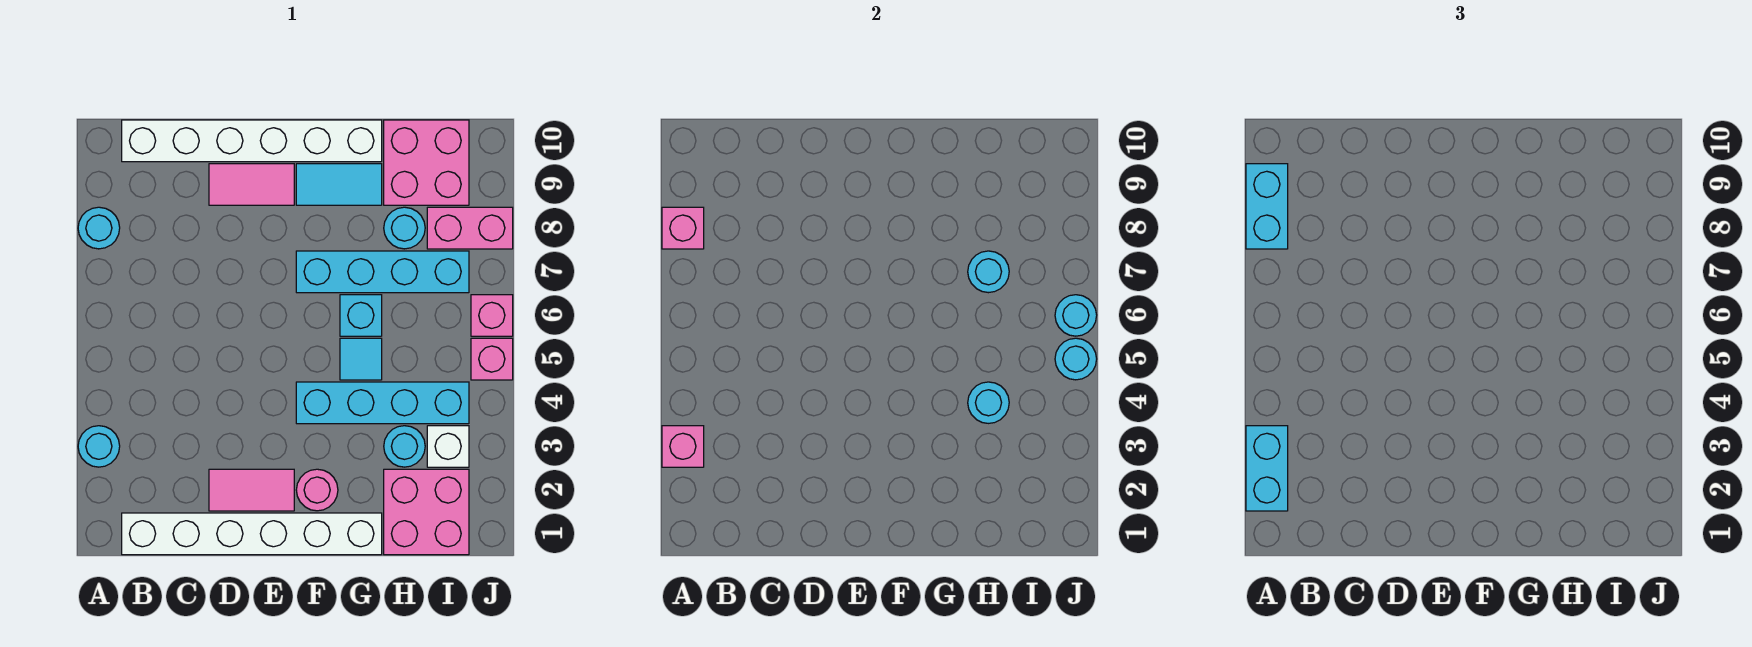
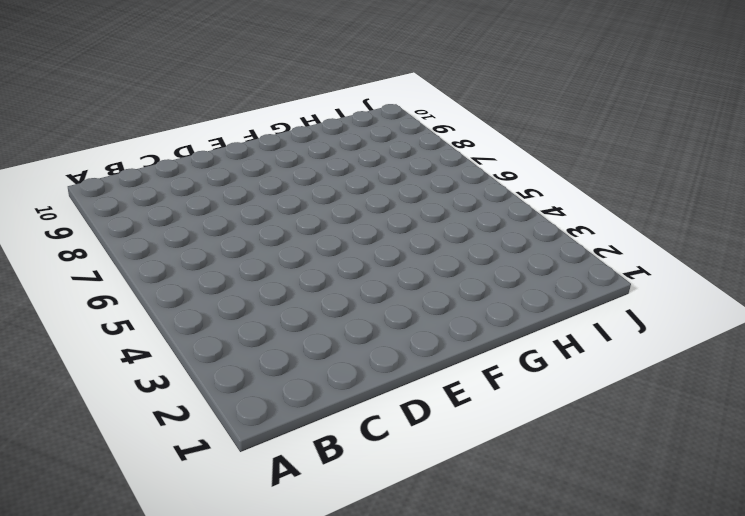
none -> cyan round brick A3 level 1
none -> cyan round brick A8 level 1
none -> white brick B1:G1 level 1

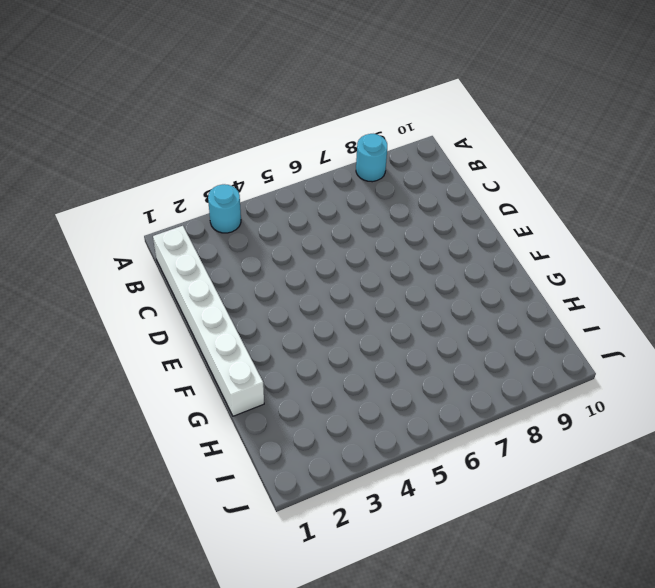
none -> white brick B10:G10 level 1
none -> pink tile D2:E2 level 1
none -> pink tile D9:E9 level 1

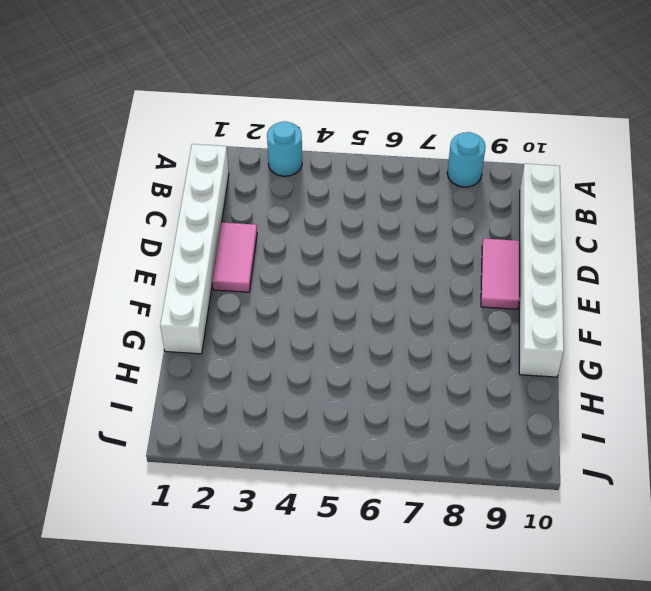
none -> pink round brick F2 level 1
none -> cyan brick F4:I4 level 1
none -> cyan brick F7:I7 level 1

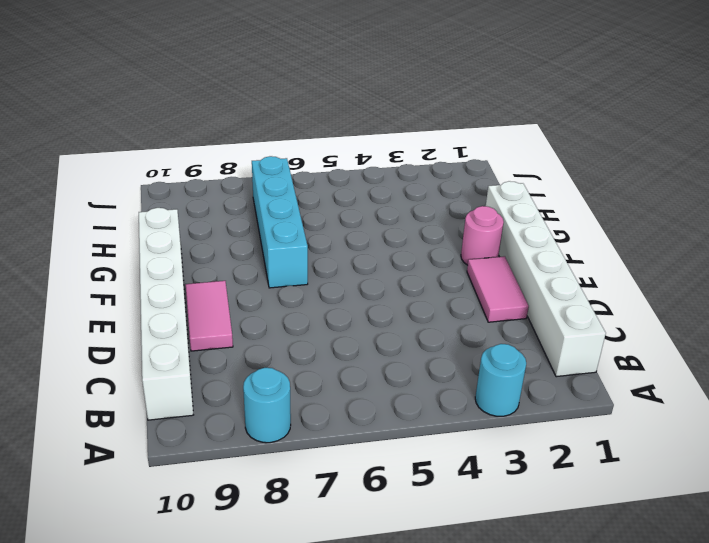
none -> cyan brick F4:I4 level 1
none -> cyan tile F9:G9 level 1
none -> cyan tile G5 level 1

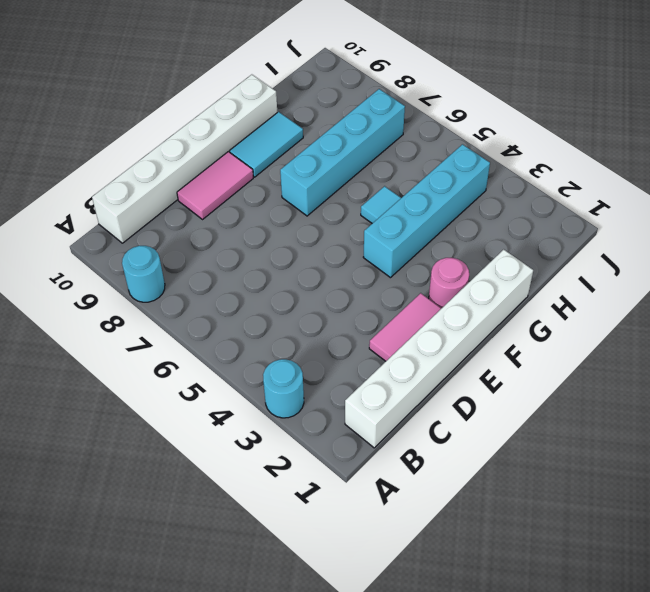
none -> cyan brick G6 level 1
none -> pink brick H1:I2 level 1
none -> cyan round brick H3 level 1

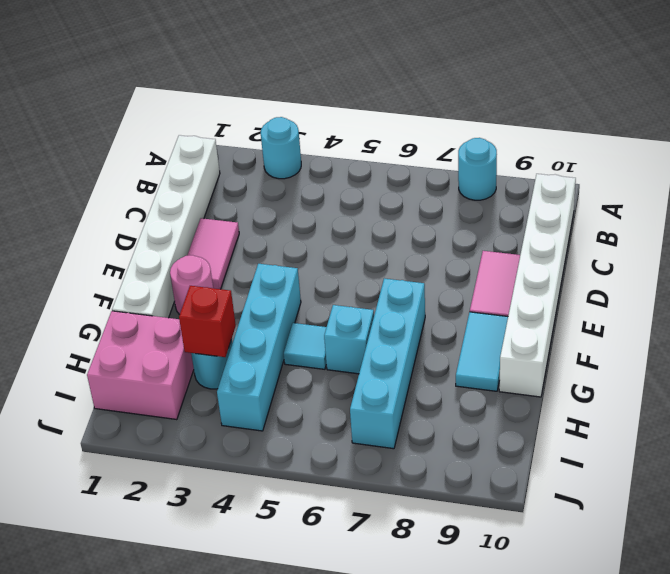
red brick H3 level 2 -> none
none -> cyan round brick H8 level 1
none -> pink brick H9:I10 level 1
none -> white brick I3 level 1

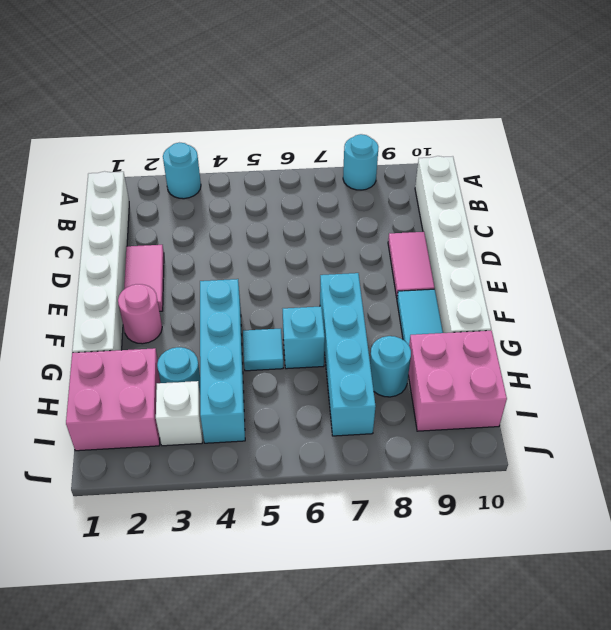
none -> pink brick I8:J8 level 1
none -> pink brick J5 level 1
none -> pink brick J6 level 1

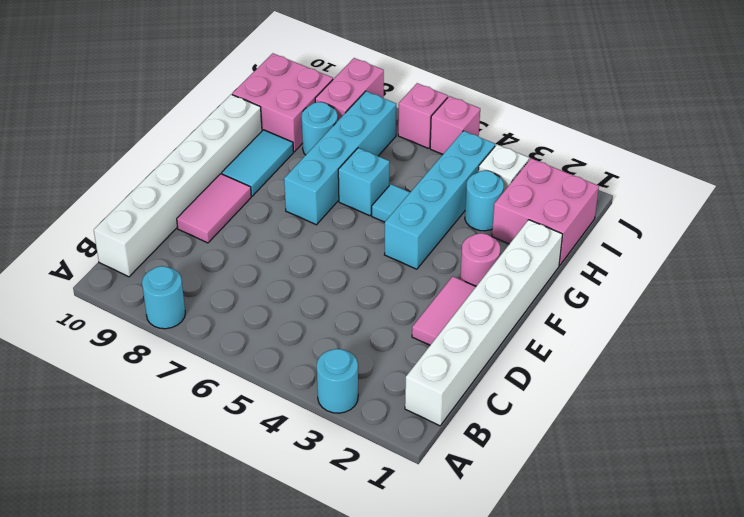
none -> pink brick A3 level 2
none -> pink brick A8 level 2
none -> cyan round brick H4 level 2

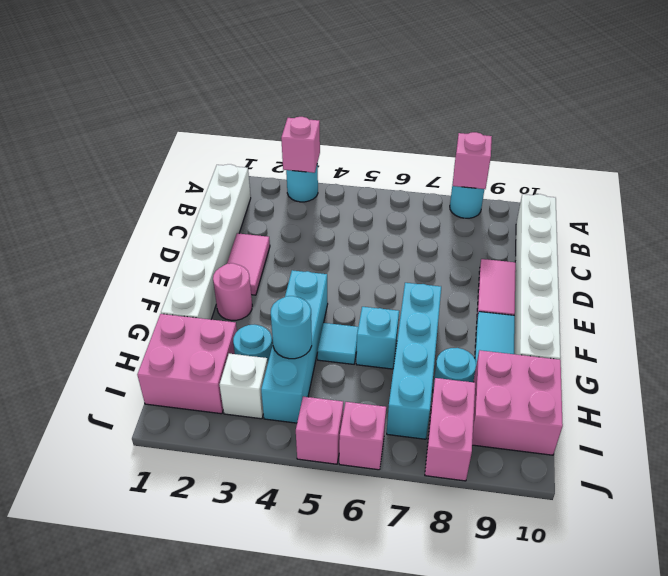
none -> cyan round brick H7 level 2
none -> cyan round brick J5 level 2
none -> cyan round brick J6 level 2

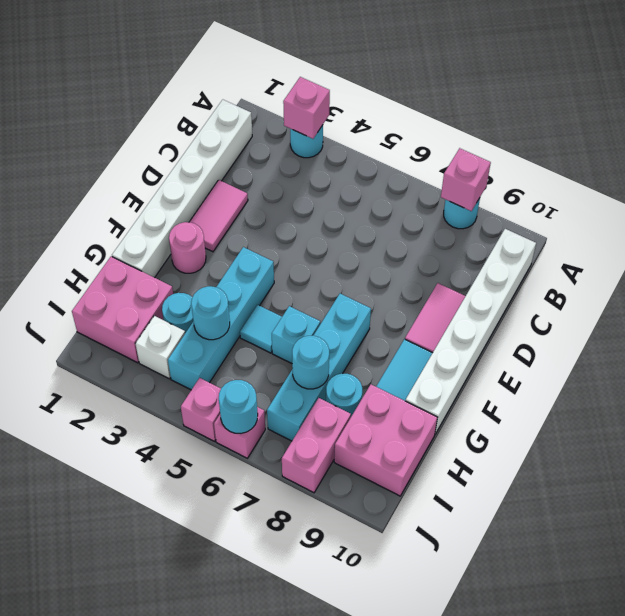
none -> cyan round brick J5 level 2
none -> cyan brick A2:A3 level 3
none -> cyan brick A8:A9 level 3

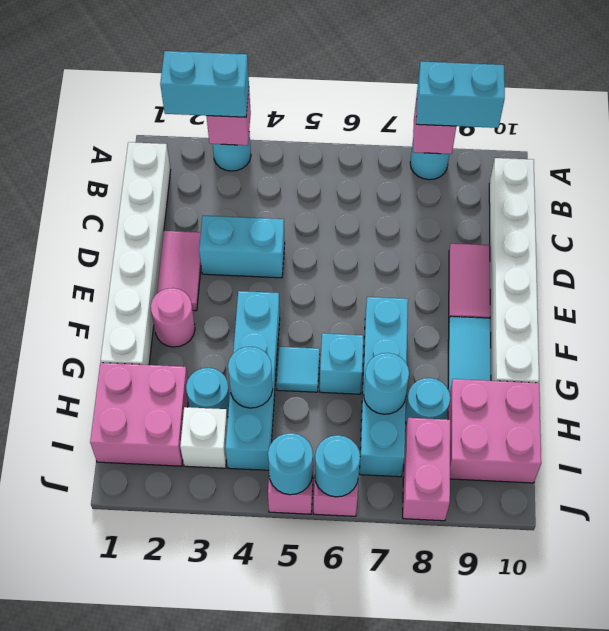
cyan brick D3:D4 level 1 -> none

